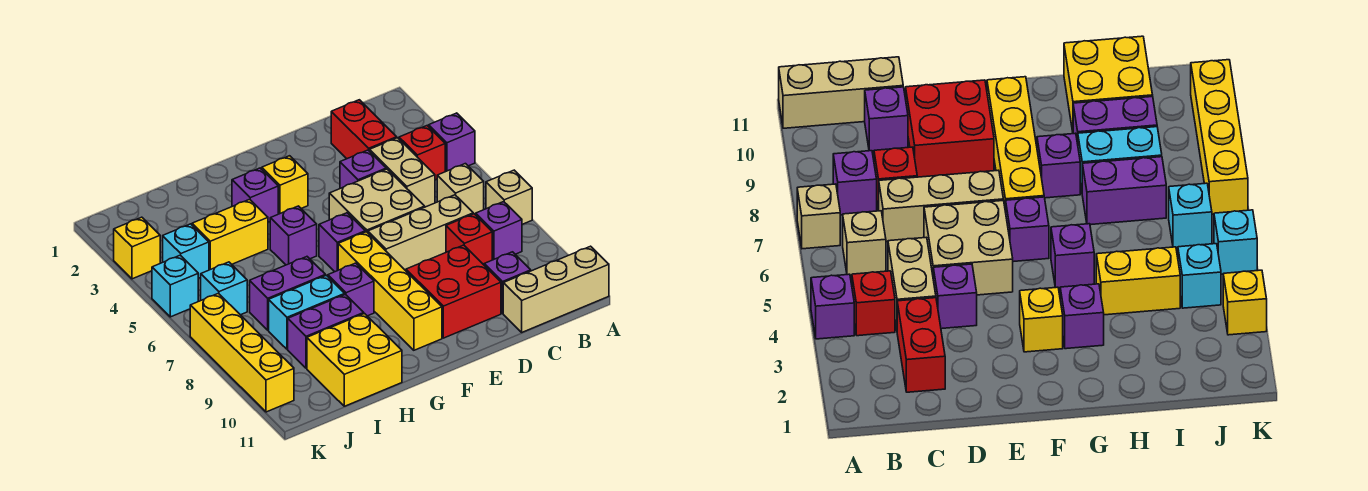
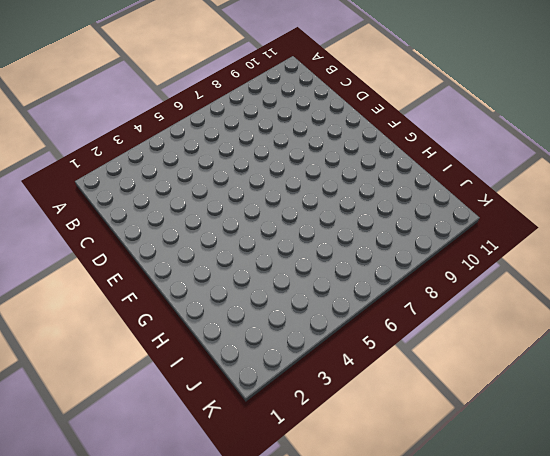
none -> purple brick A4 level 1
none -> tan brick A7 level 1
none -> tan brick A11:C11 level 1
none -> red brick B4 level 1

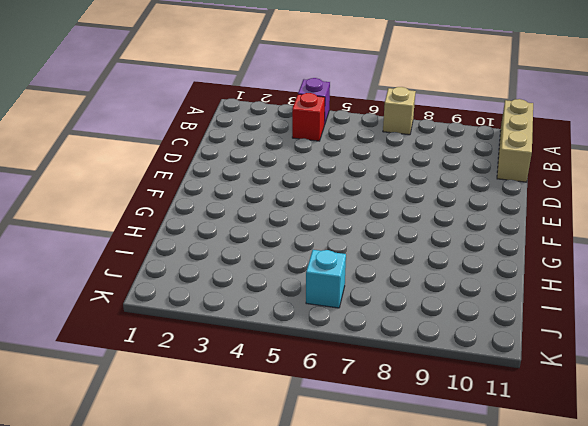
none -> tan brick B6 level 1
none -> purple brick B8 level 1
none -> red brick C2:C3 level 1
none -> tan brick C4:C5 level 1

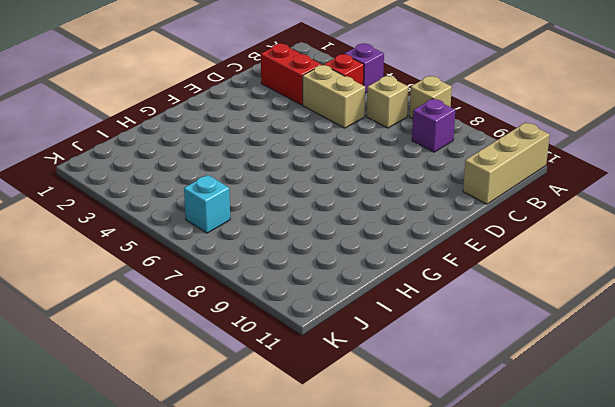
none -> tan brick C7:E7 level 1
none -> red brick C8 level 1
none -> purple brick C10 level 1
none -> purple brick D4 level 1

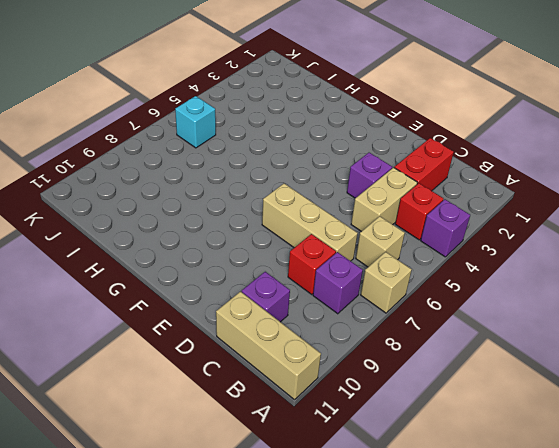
none -> tan brick D5:E6 level 1
none -> red brick D9:E10 level 1
none -> yellow brick F3 level 1
none -> purple brick F6 level 1

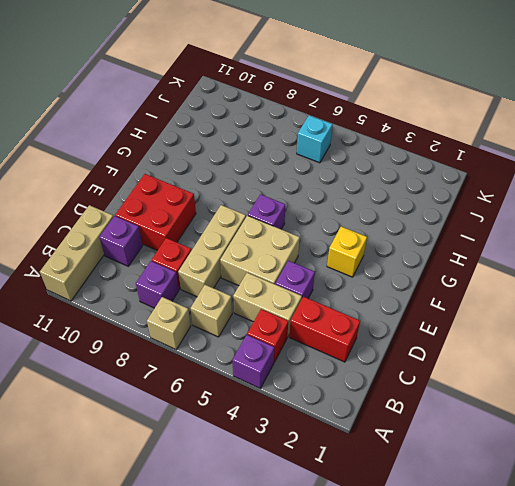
none -> yellow brick F7:F10 level 1
none -> purple brick G3 level 1
none -> purple brick G5 level 1
none -> purple brick G8 level 1

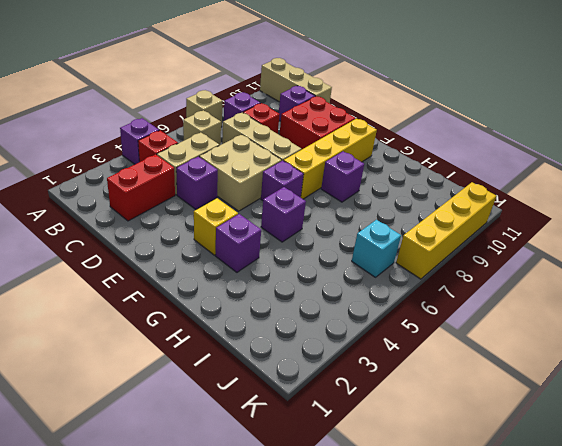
none -> yellow brick H4:I4 level 1
none -> purple brick H7:I7 level 1
none -> cyan brick H8:I8 level 1
none -> purple brick H9:I9 level 1

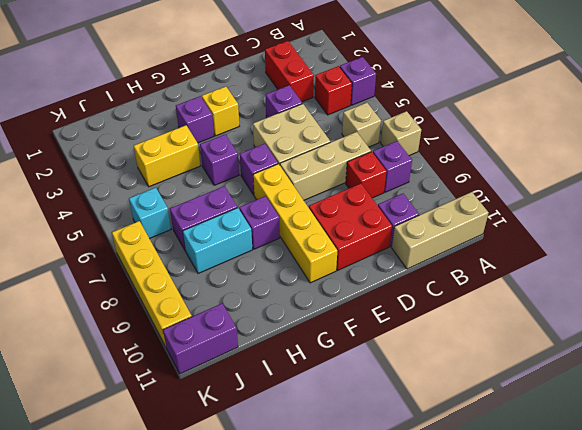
purple brick J11:K11 level 1 -> purple brick H9:I9 level 1
none -> tan brick C4:C5 level 1
none -> yellow brick H10:I11 level 1
none -> cyan brick J4 level 1
none -> yellow brick K3 level 1

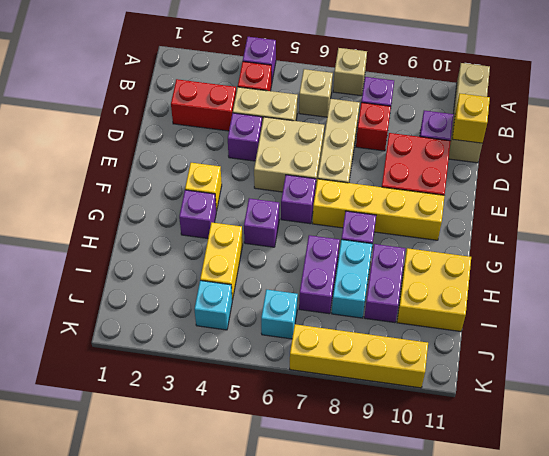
yellow brick C11 level 2 -> yellow brick K3 level 1
none -> cyan brick K5 level 1

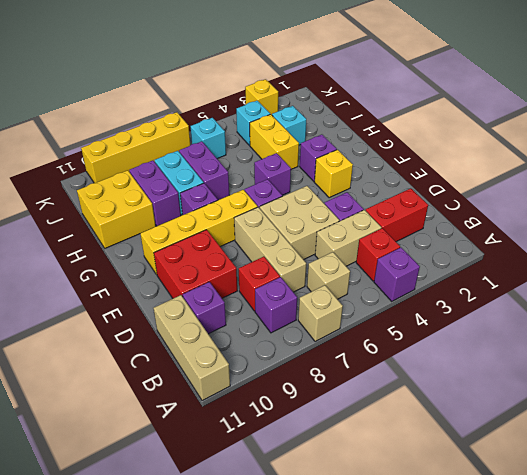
cyan brick I3 level 1 -> cyan brick K5 level 1

